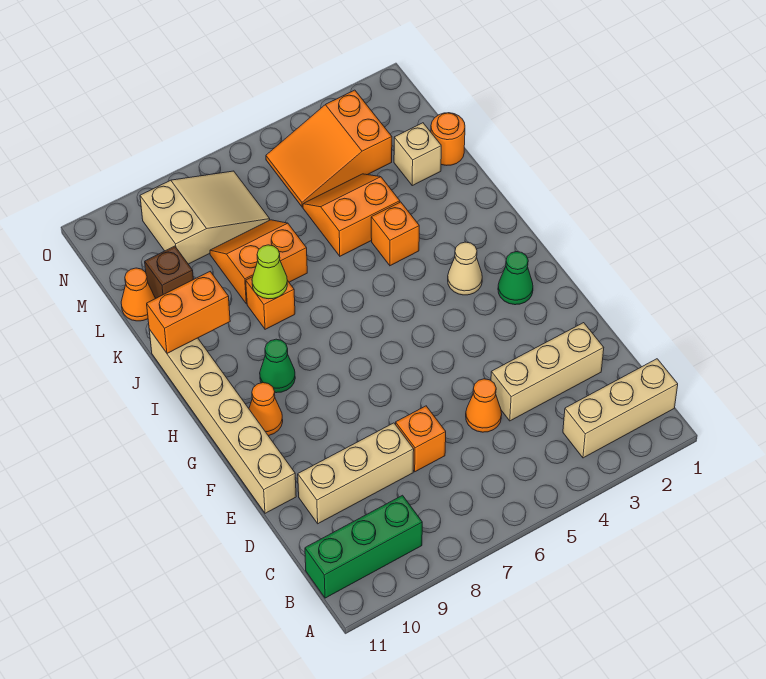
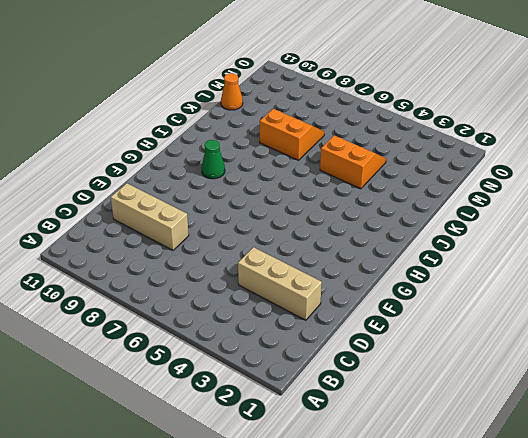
none -> tan brick B1:B3 level 1
none -> green brick B9:B11 level 1
none -> orange cone D5 level 1

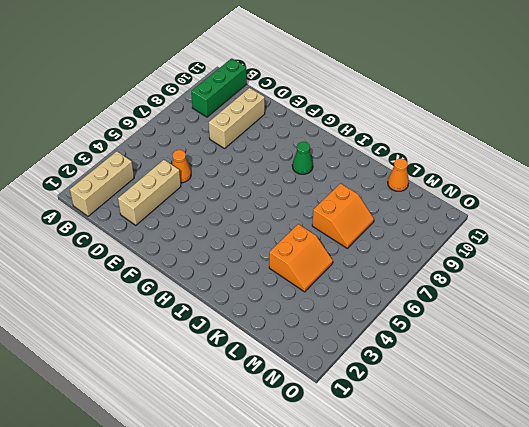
none -> orange brick D7 level 1
none -> tan brick E11:J11 level 1
none -> green cone G2 level 1

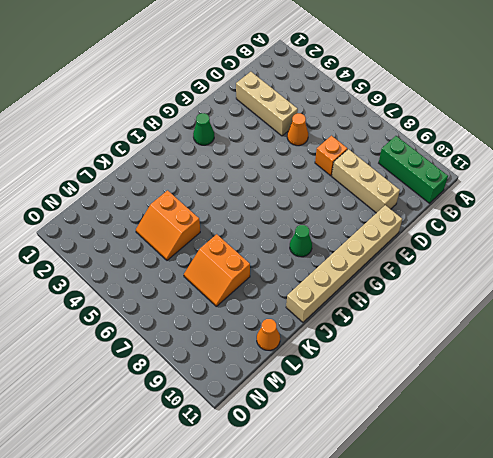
none -> tan brick B1:B3 level 1
none -> orange cone G10 level 1
none -> tan cone H3 level 1

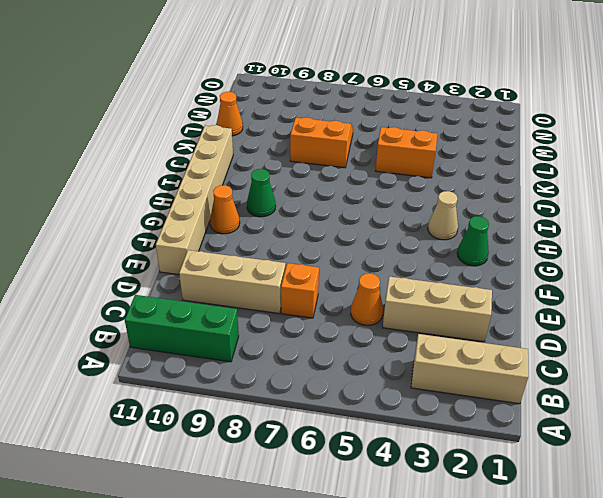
none -> orange brick J4 level 1
none -> orange brick J8 level 1
none -> orange round brick L1 level 1

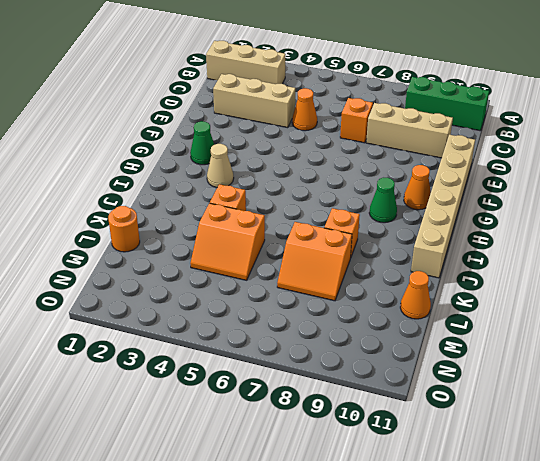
none -> tan brick L2 level 1
none -> brown brick L10 level 1
none -> orange slope M3:N5 level 1 top 3

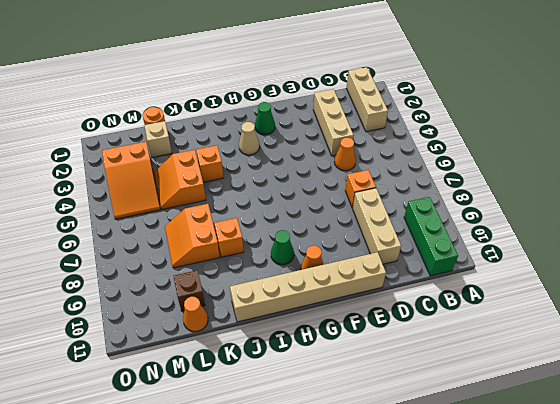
none -> tan slope M7:N9 level 1 top 9
none -> lime cone J8 level 2
none -> orange brick J10:J11 level 2

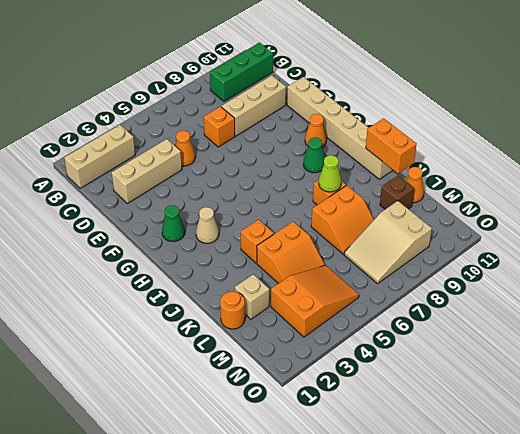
orange brick J11:K11 level 2 -> orange brick J10:J11 level 2

